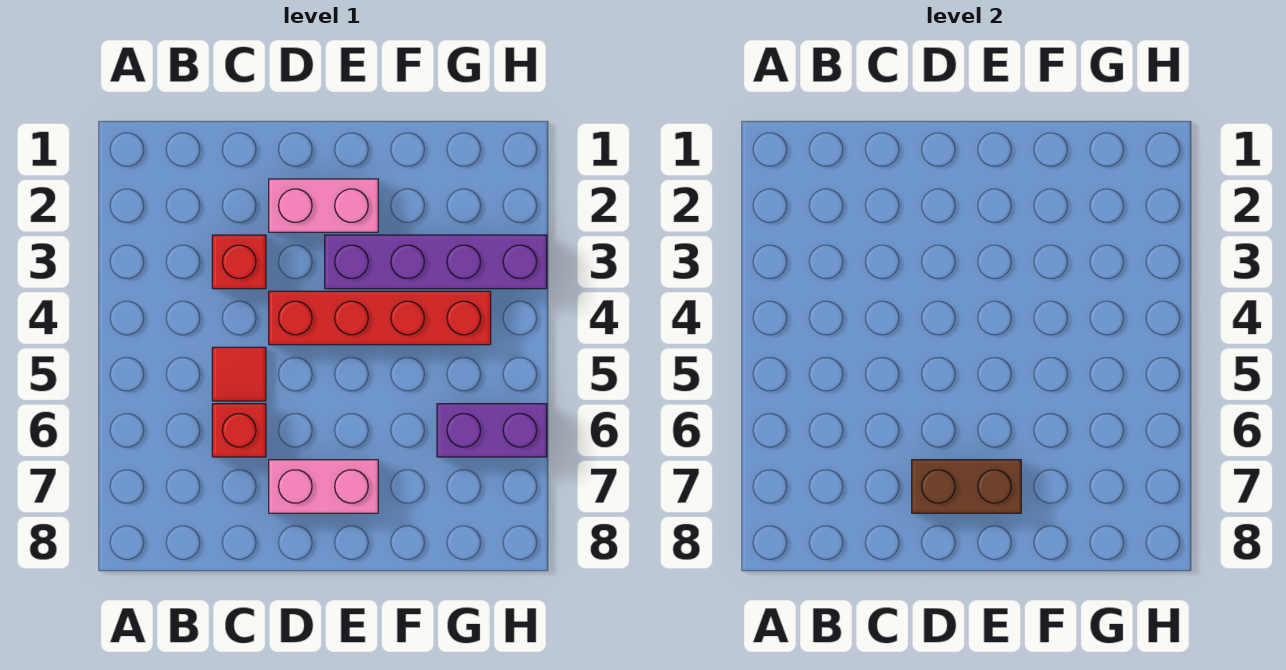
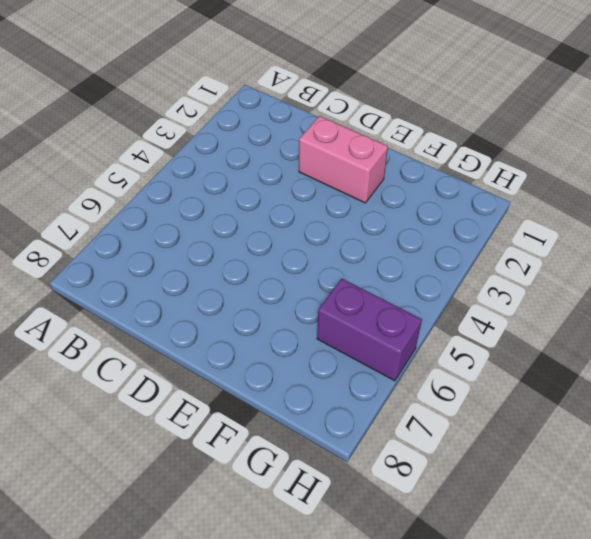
none -> red brick C3 level 1
none -> red tile C5 level 1

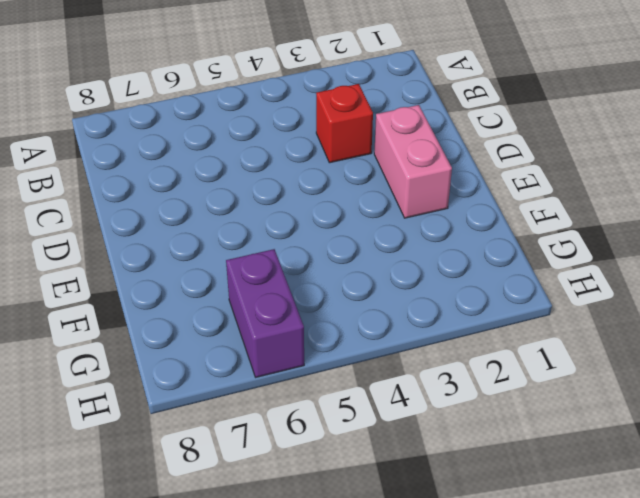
none -> red tile C5 level 1
none -> red brick C6 level 1

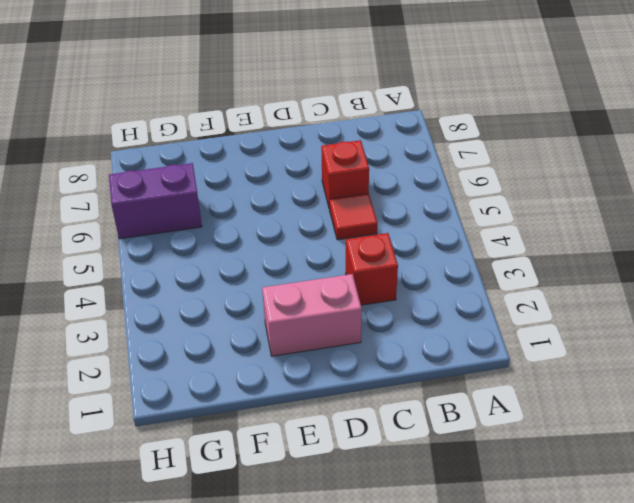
none -> red brick D4:G4 level 1
none -> pink brick D7:E7 level 1

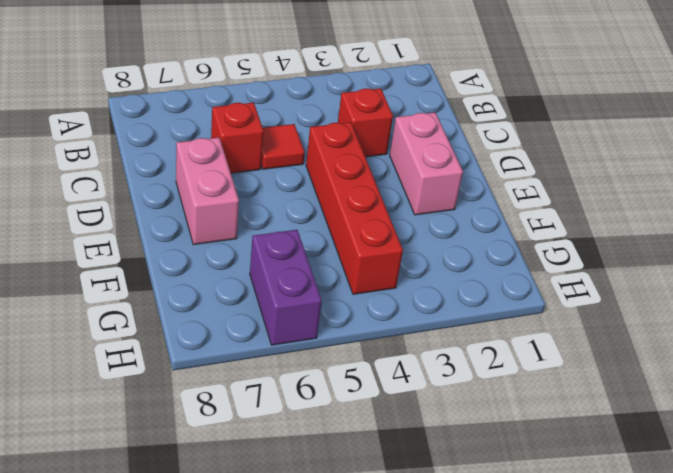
none -> purple brick E3:H3 level 1
none -> brown brick D7:E7 level 2

